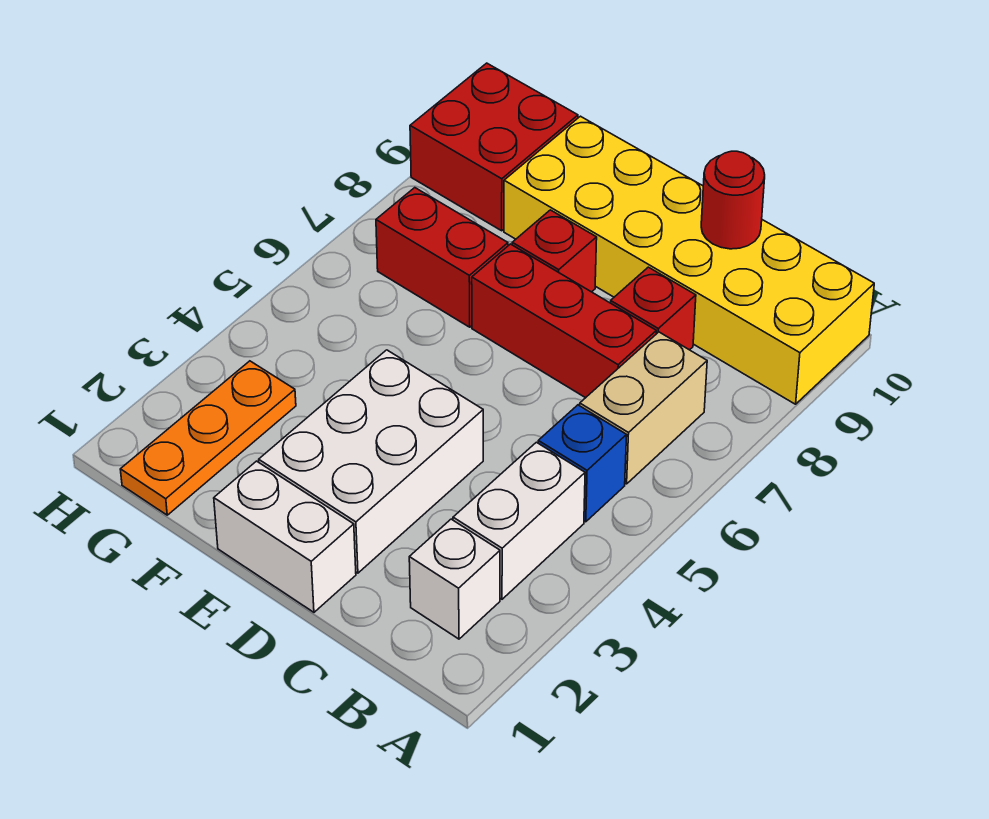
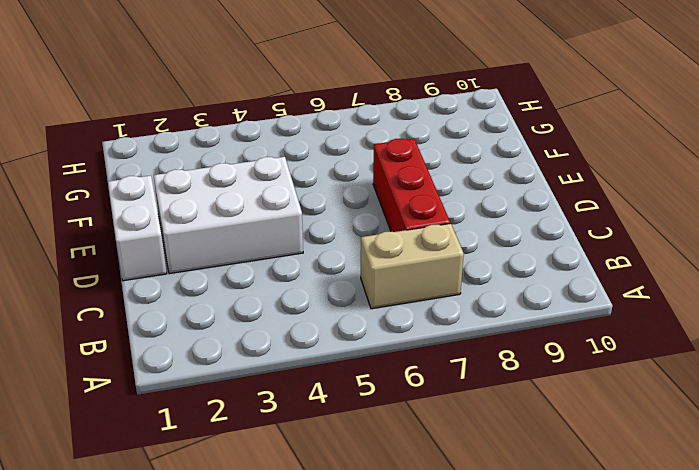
none -> yellow brick A9:F10 level 1
none -> white brick B2 level 1
none -> white brick B3:B4 level 1

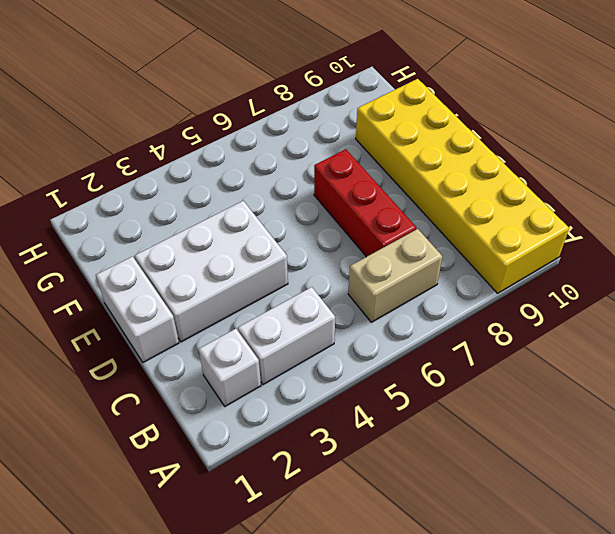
none -> blue brick B5 level 1
none -> red brick C8 level 1
none -> red brick E8 level 1

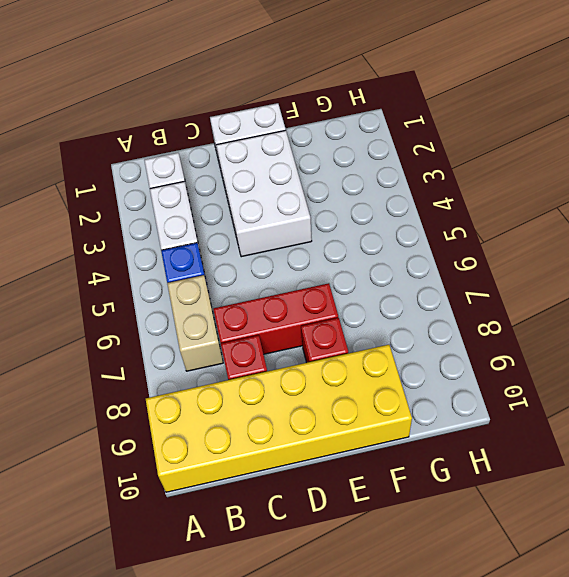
none -> red brick F7:G7 level 1
none -> orange plate G1:G3 level 1
none -> red brick G9:H10 level 1

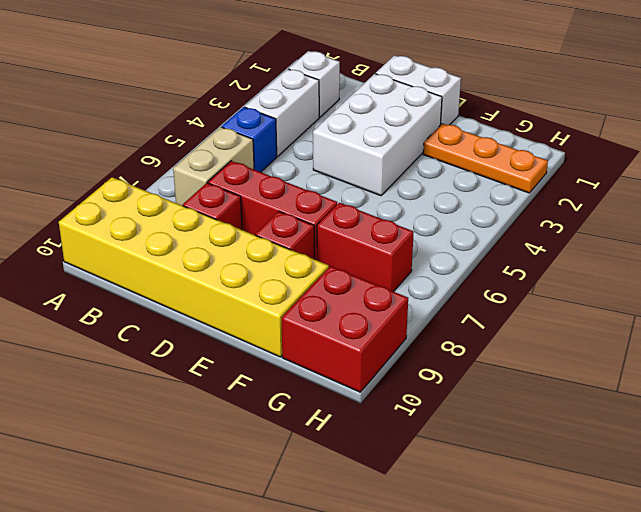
orange plate F2:H2 level 1 -> orange plate G1:G3 level 1
none -> red round brick C10 level 2

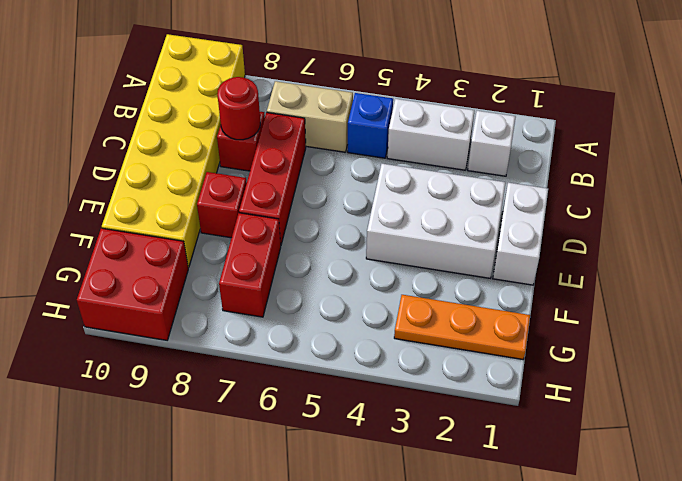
red round brick C8 level 2 -> red round brick C10 level 2

